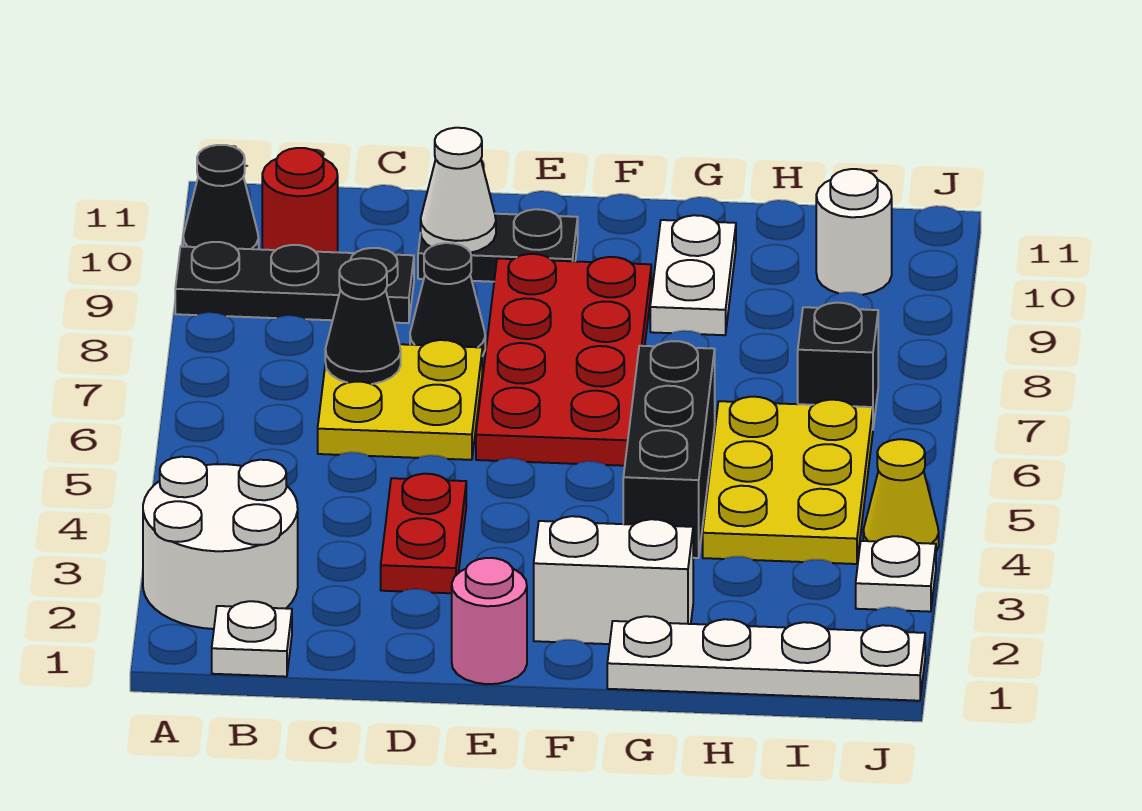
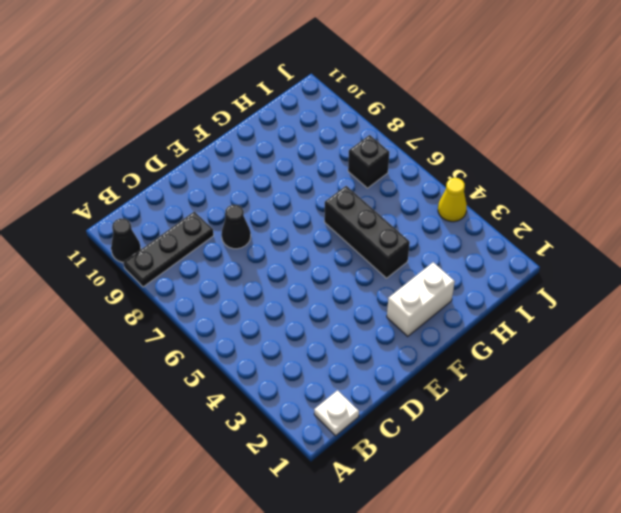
none -> white round brick A2:B3 level 1
none -> red round brick B10 level 1
none -> yellow plate C6:D7 level 1

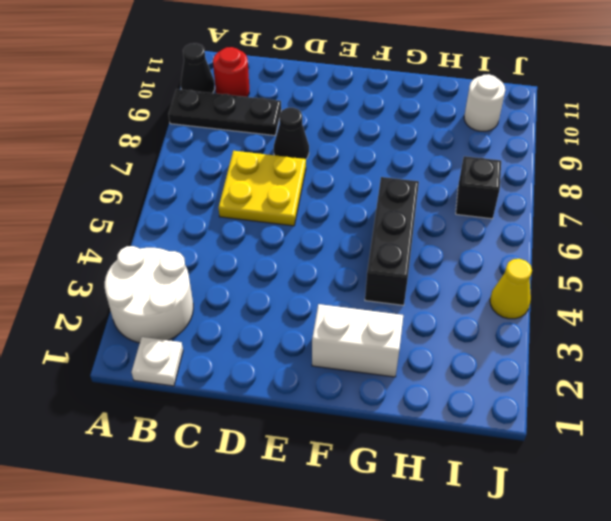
none -> red plate D3:D4 level 1
none -> black plate D10:E10 level 1
none -> pink round brick E1 level 1

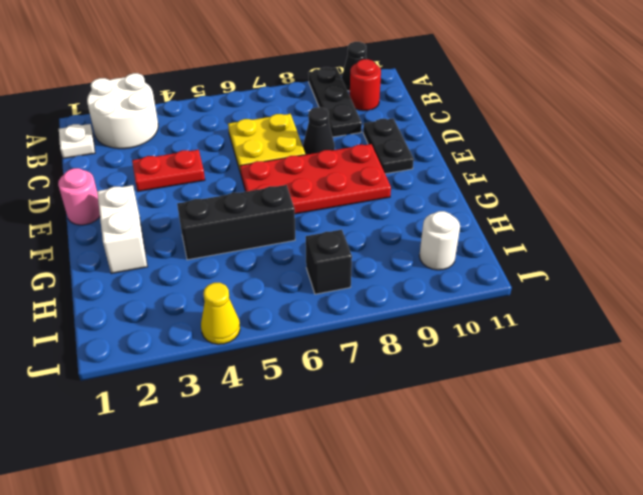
none -> white plate G1:J1 level 1
none -> white plate G9:G10 level 1
none -> yellow plate H4:I6 level 1

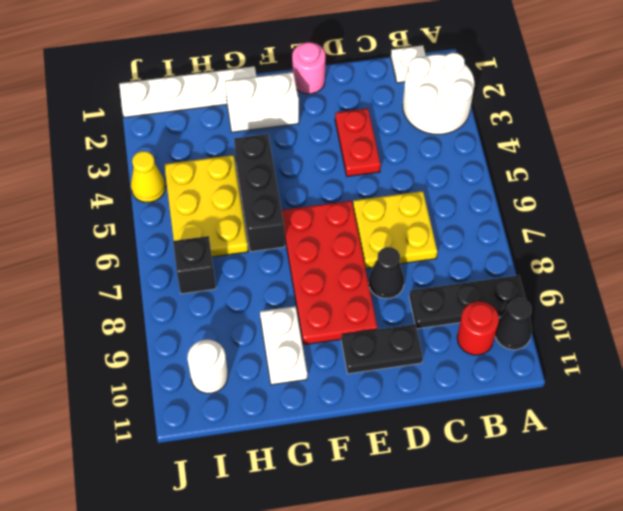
none -> white plate J3 level 1
none -> black cone C7 level 2
none -> white cone D10 level 2

